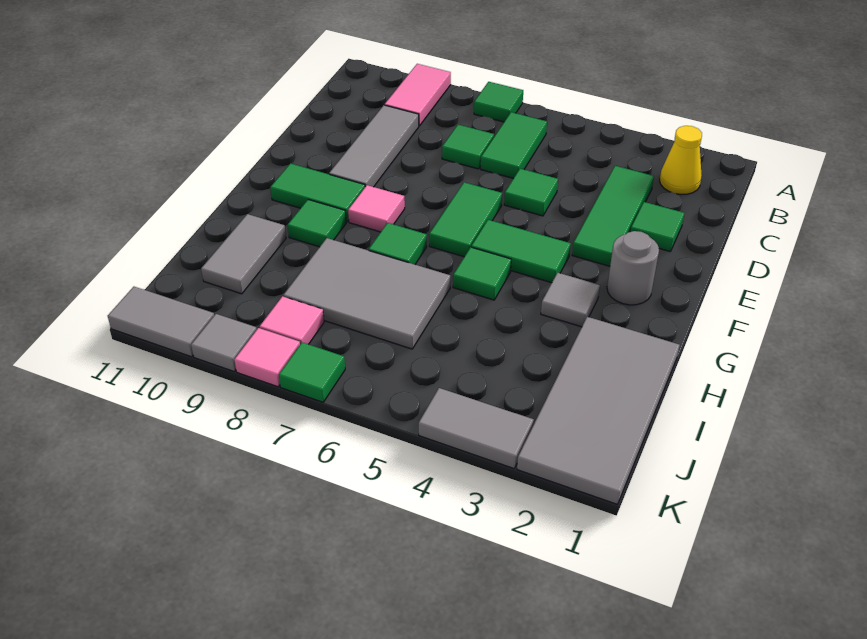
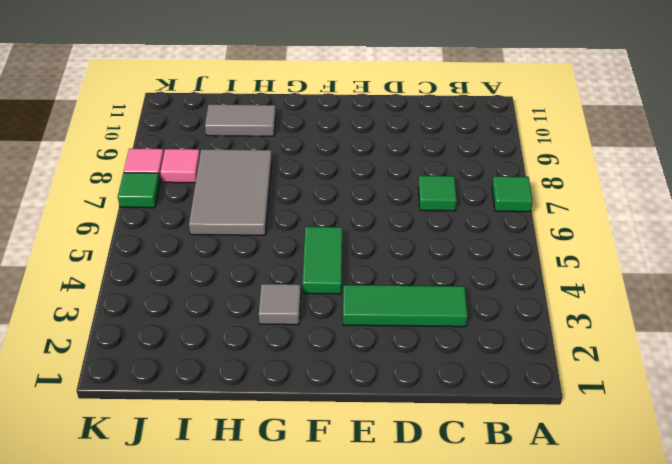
none -> pink tile A9:B9 level 1
none -> yellow cone B2 level 1
none -> green tile B6:C6 level 1

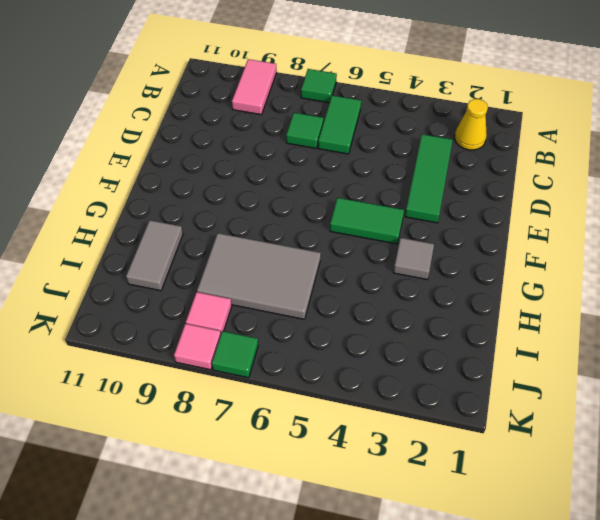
none -> grey tile C9:E9 level 1
none -> green tile D2 level 1
none -> green tile D5 level 1

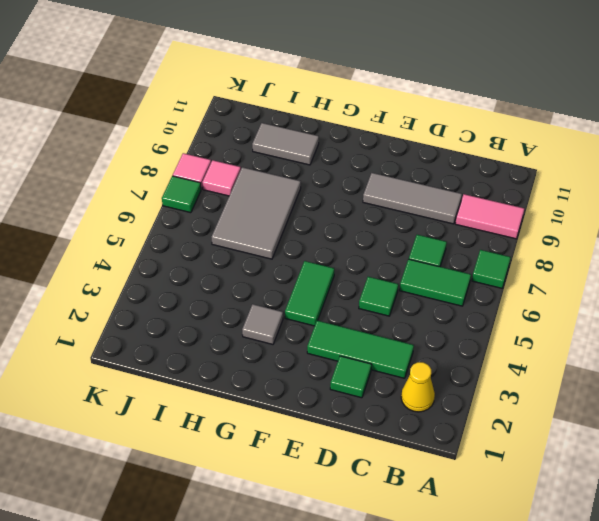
none -> green tile E6:F6 level 1
none -> grey round brick F2 level 1
none -> pink tile F8 level 1

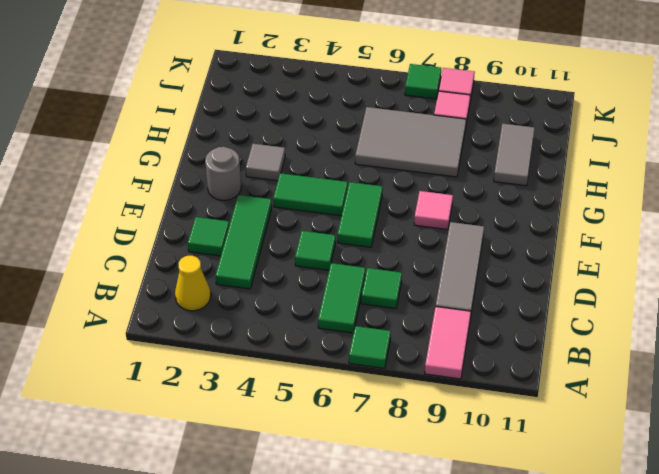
none -> green tile F9:F10 level 1
none -> green tile G5 level 1
none -> green tile G7 level 1

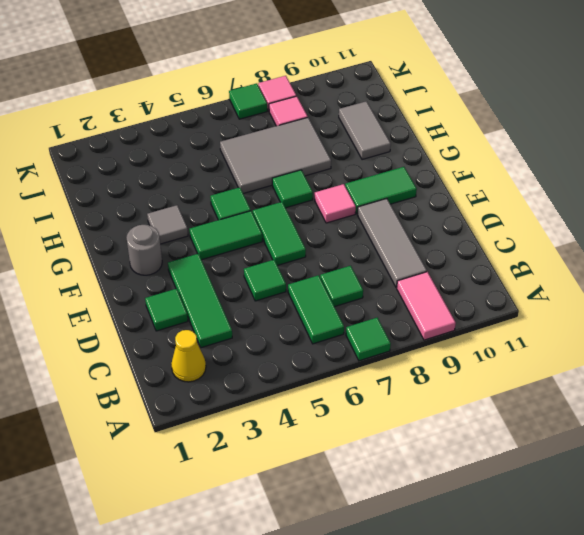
none -> green tile G9 level 1
none -> grey tile H1:K2 level 1
none -> grey tile K3:K4 level 1

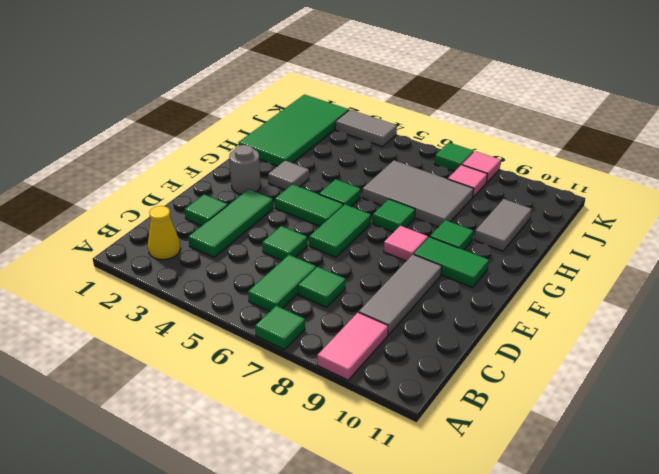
green tile H1:K2 level 1 -> grey tile H1:K2 level 1
none -> grey tile K9 level 1
none -> grey tile K10:K11 level 1

